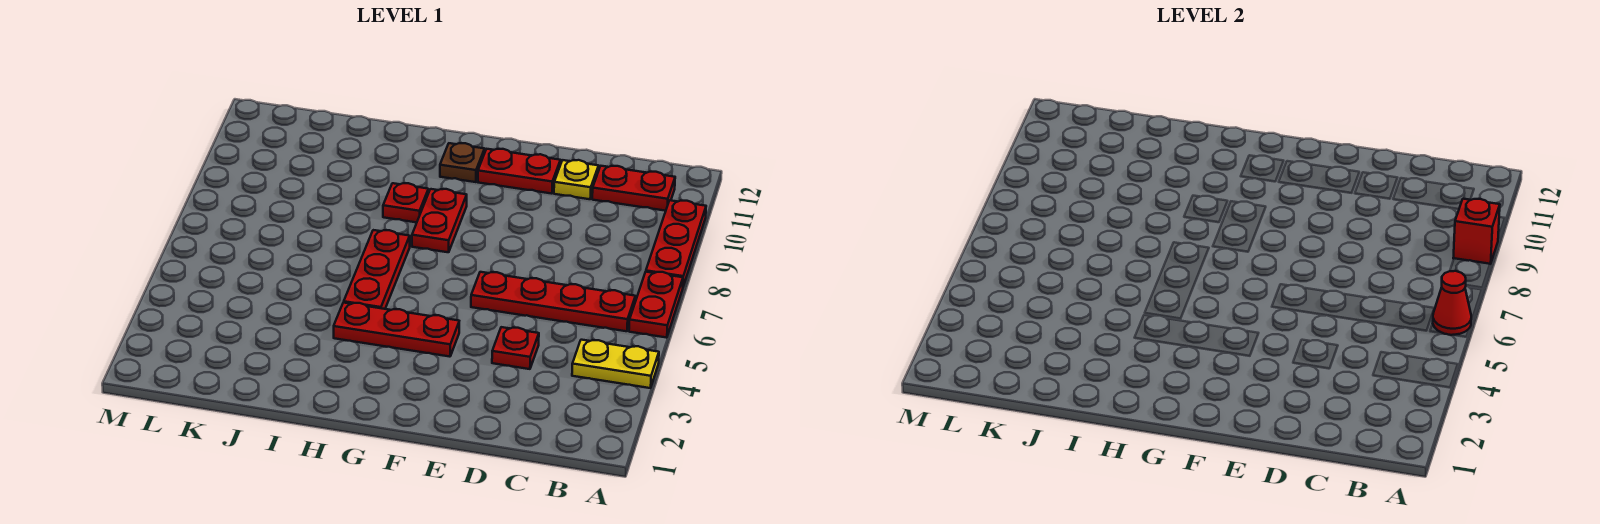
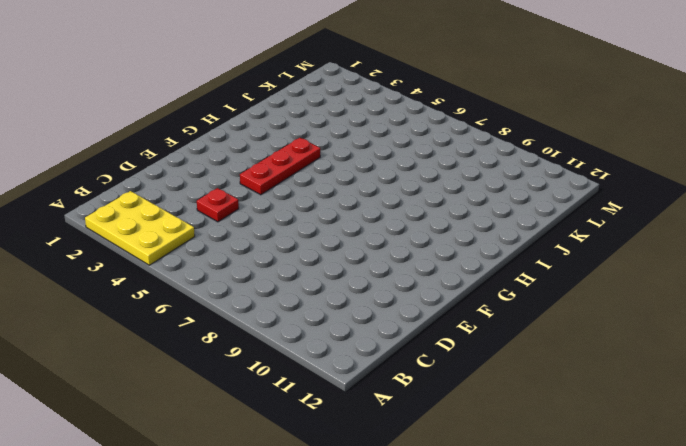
yellow plate A2:B4 level 1 -> yellow plate A4:B4 level 1
none -> red plate A6:A7 level 1
none -> red plate A8:A10 level 1
none -> red plate B6:E6 level 1

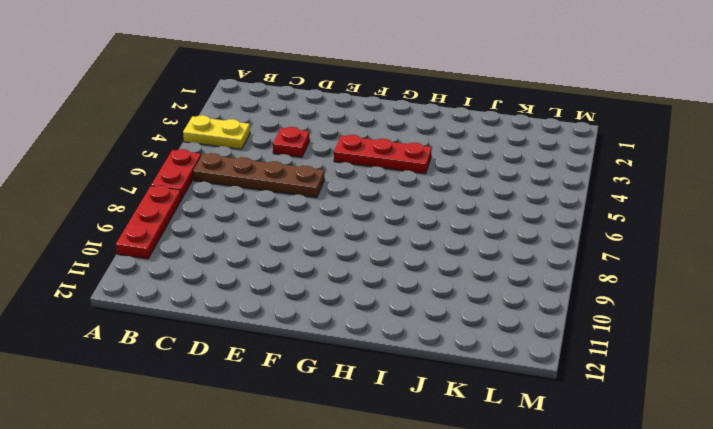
brown plate B6:E6 level 1 -> red plate B6:E6 level 1
none -> red plate B11:C11 level 1
none -> yellow plate D11 level 1
none -> red plate E11:F11 level 1

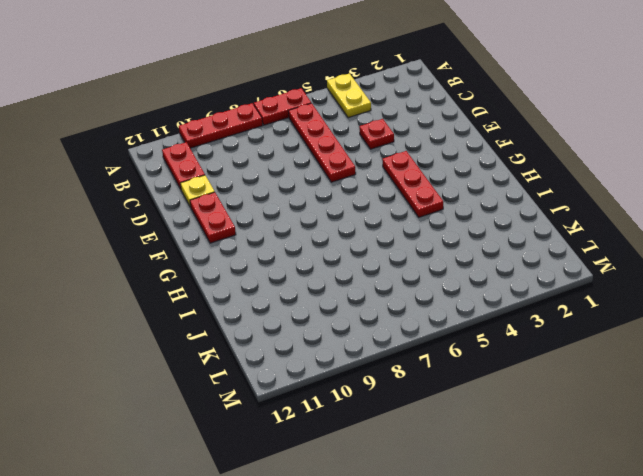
none -> red plate G8:G9 level 1
none -> brown plate G11 level 1
none -> red plate H5:H7 level 1

